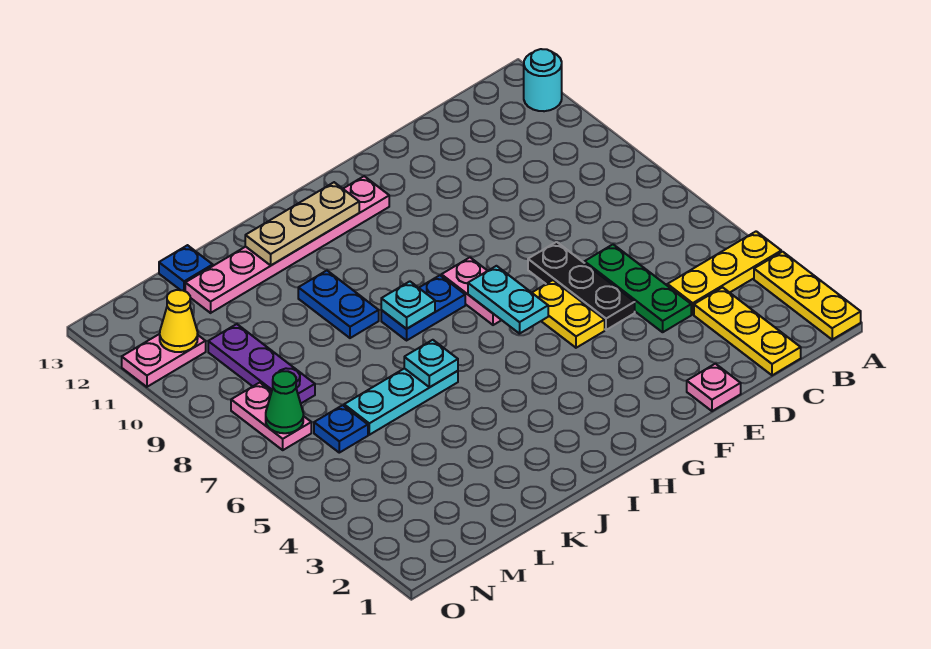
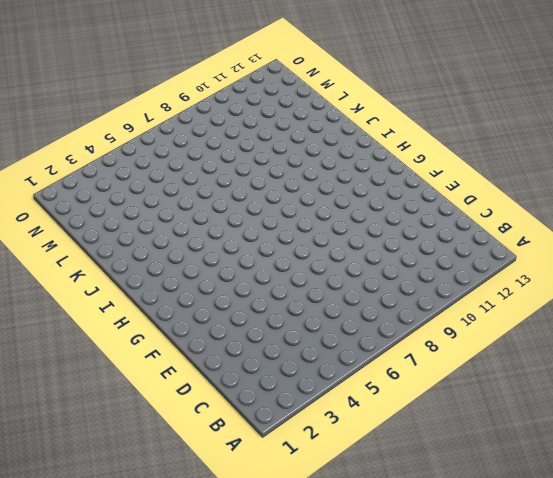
none -> yellow plate A1:A3 level 1
none -> yellow plate A4:C4 level 1
none -> cyan round brick A12 level 1

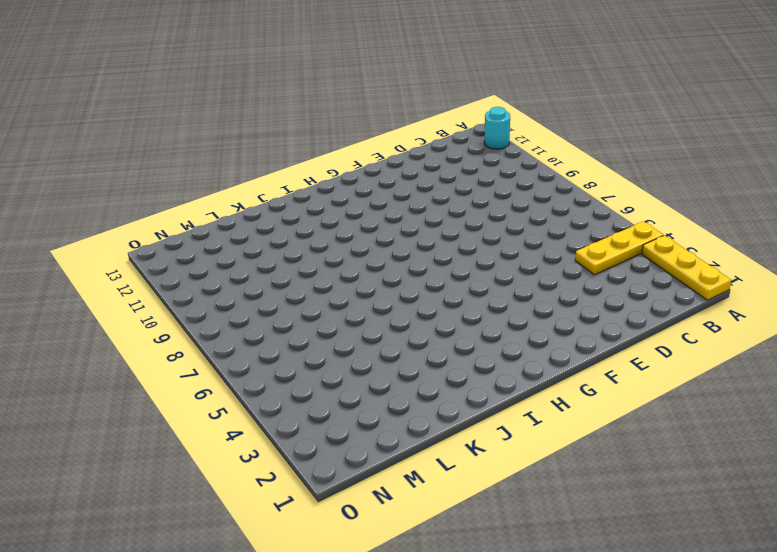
none -> yellow plate C1:C3 level 1
none -> green plate D4:D6 level 1
none -> pink plate E1 level 1

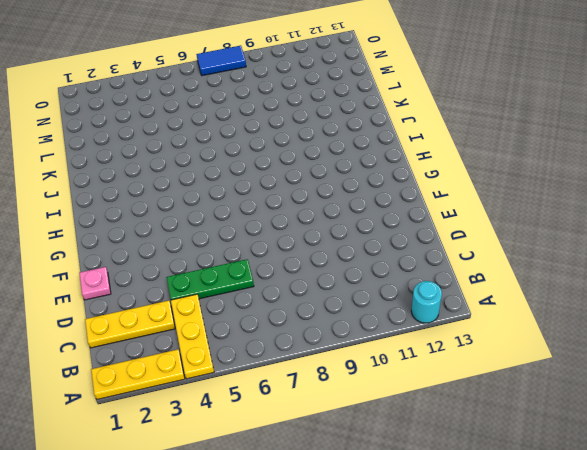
blue tile O7:O8 level 1 -> none
none -> black plate E5:E7 level 1
none -> yellow plate F5:F6 level 1
none -> pink plate G7:G8 level 1

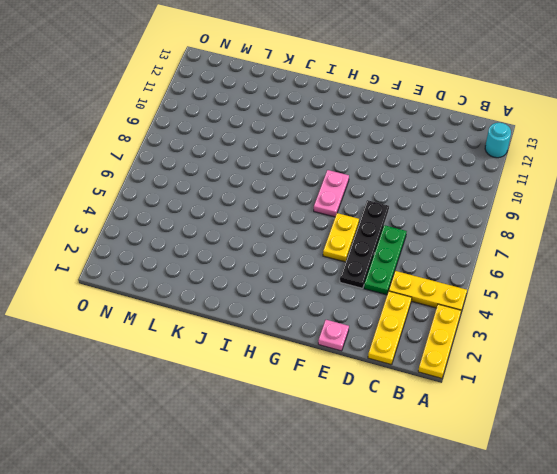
black plate E4:E7 level 1 -> black plate E5:E7 level 1
none -> pink plate G12:L12 level 1
none -> blue plate H8:I8 level 1
none -> cyan plate J6:L6 level 1

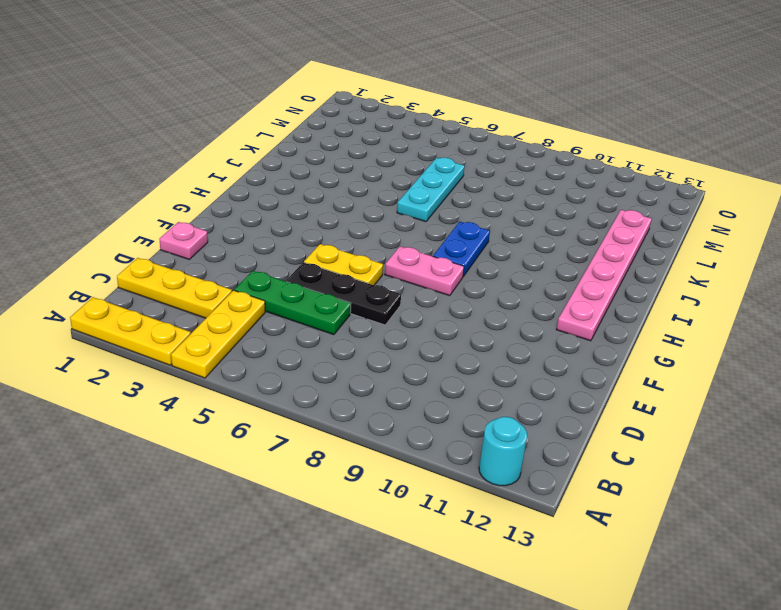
none -> blue plate J9:J10 level 1
none -> blue plate L13 level 1
none -> blue plate M6 level 1

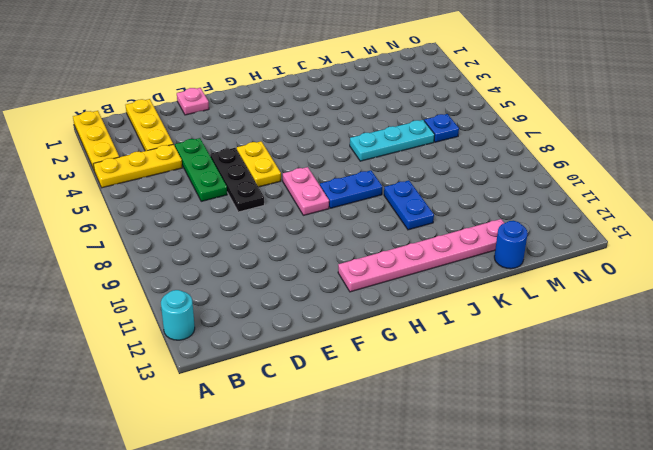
blue round brick L13 level 1 -> blue plate L13 level 1
none -> purple plate M8:M10 level 1
none -> pink plate N7:N8 level 1
none -> pink plate N11:O11 level 1

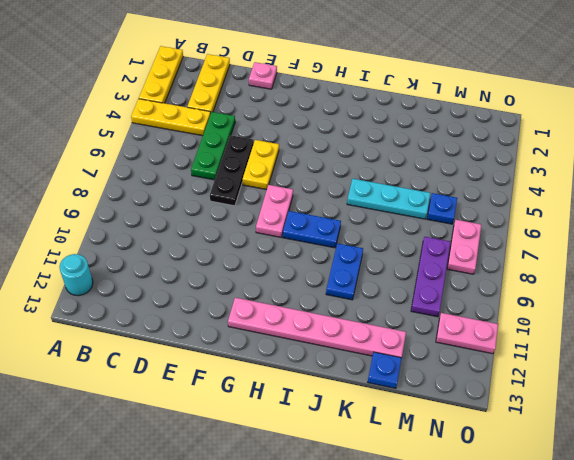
none -> cyan plate G6:G7 level 2
none -> tan plate H12:J12 level 2
none -> cyan plate I8 level 2

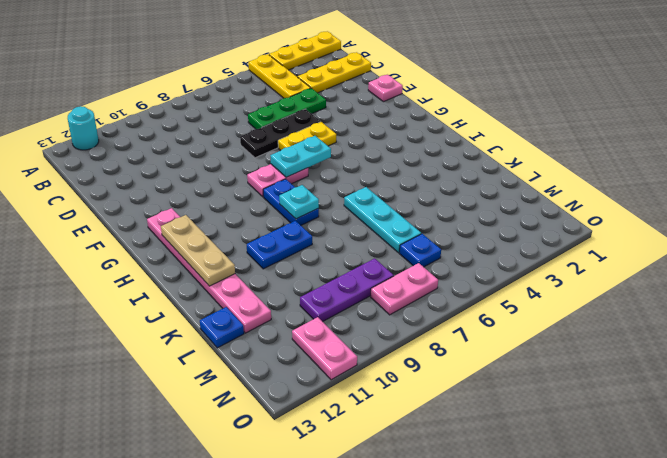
none -> cyan plate J6 level 2
none -> green cone N7 level 2
none -> yellow cone N11 level 2

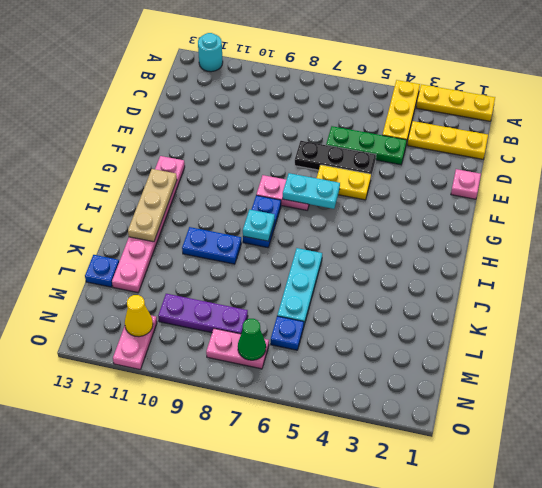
none -> cyan plate J6 level 2

